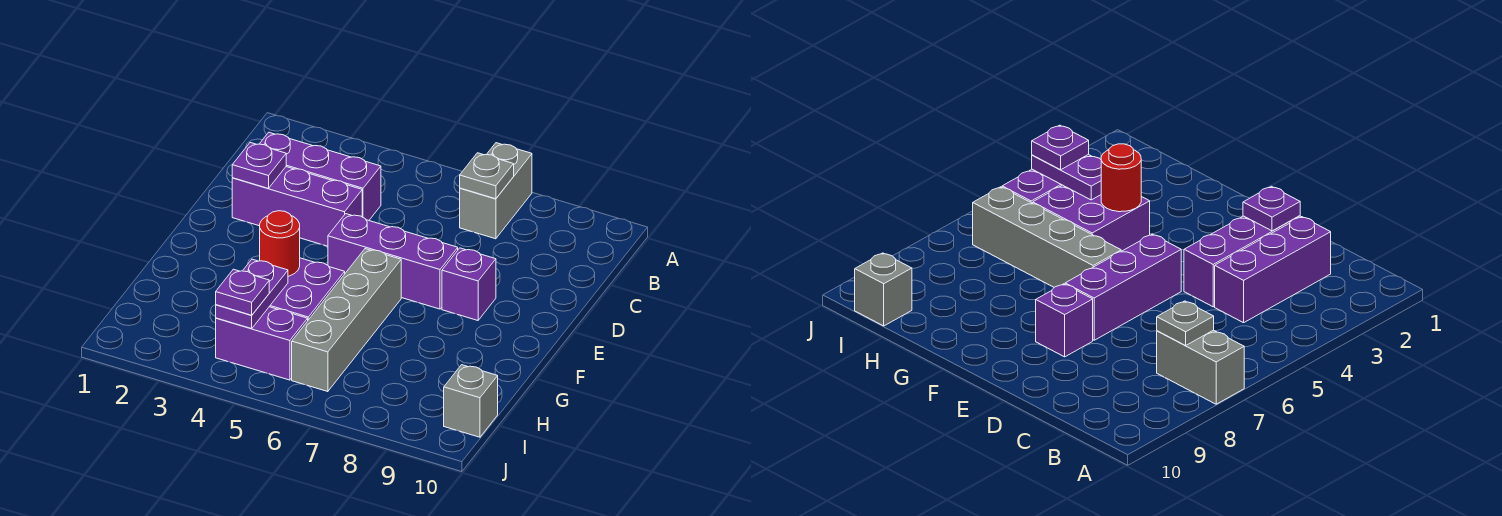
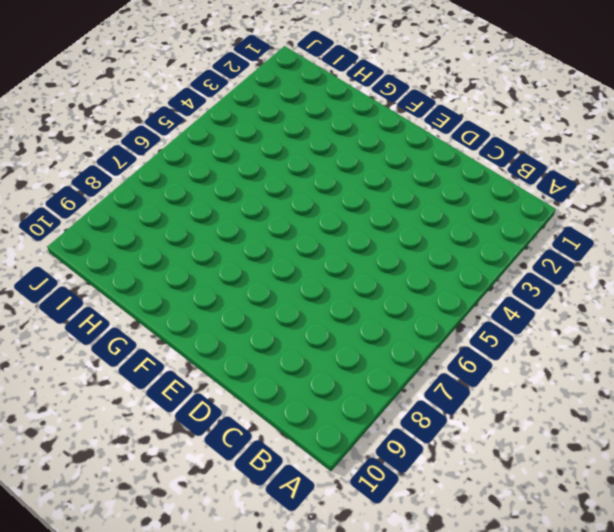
none -> grey brick A7:B7 level 1
none -> purple brick C2:C4 level 1
none -> purple brick D2:D4 level 1

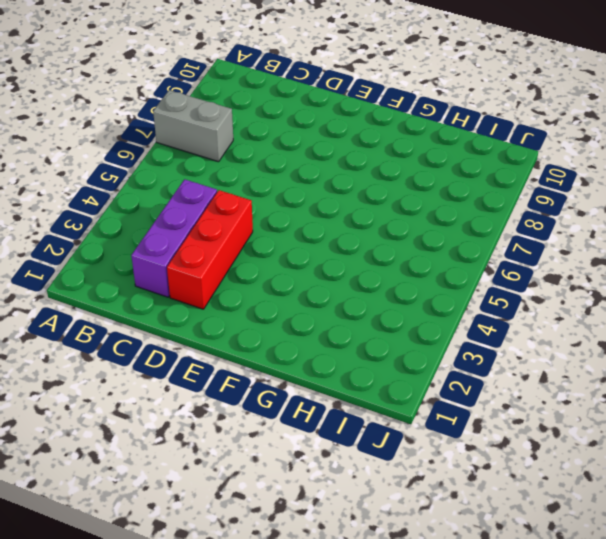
red brick D2:D4 level 1 -> purple brick D2:D4 level 1
none -> purple brick E5:E7 level 1
none -> purple brick E8 level 1
none -> grey brick F6:I6 level 1

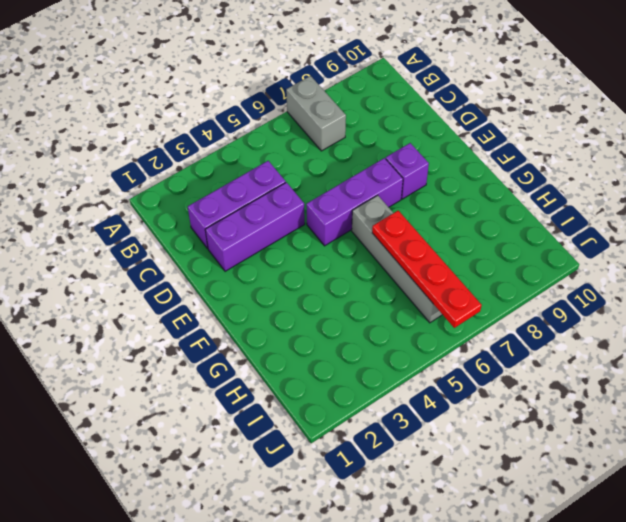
red plate G6:J6 level 2 -> none
none -> purple brick G4:H5 level 1
none -> purple brick I4:I5 level 1
none -> grey brick I10 level 1

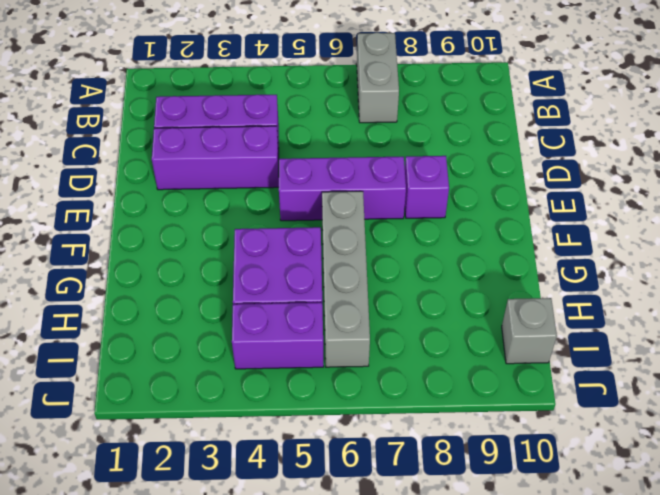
none -> grey plate B7 level 2
none -> purple plate D2 level 2
none -> red round brick G4 level 2

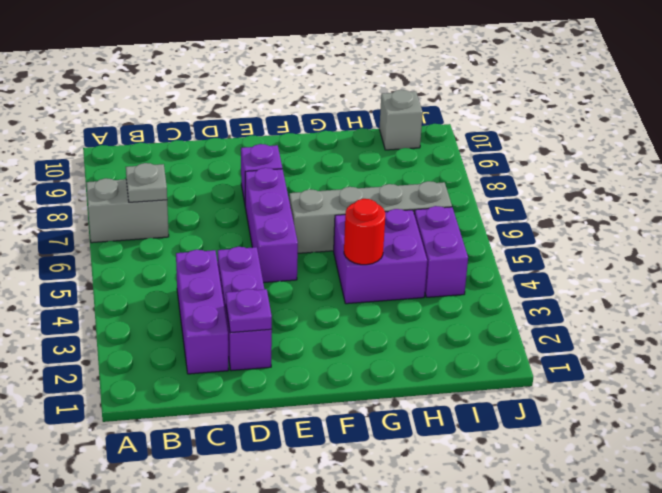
none -> purple plate H4:I4 level 2
none -> purple plate I4 level 3

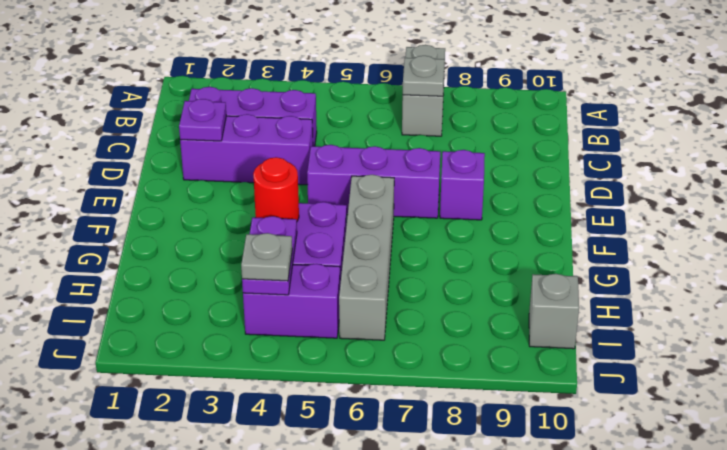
grey plate I4 level 3 -> purple plate I4 level 3

